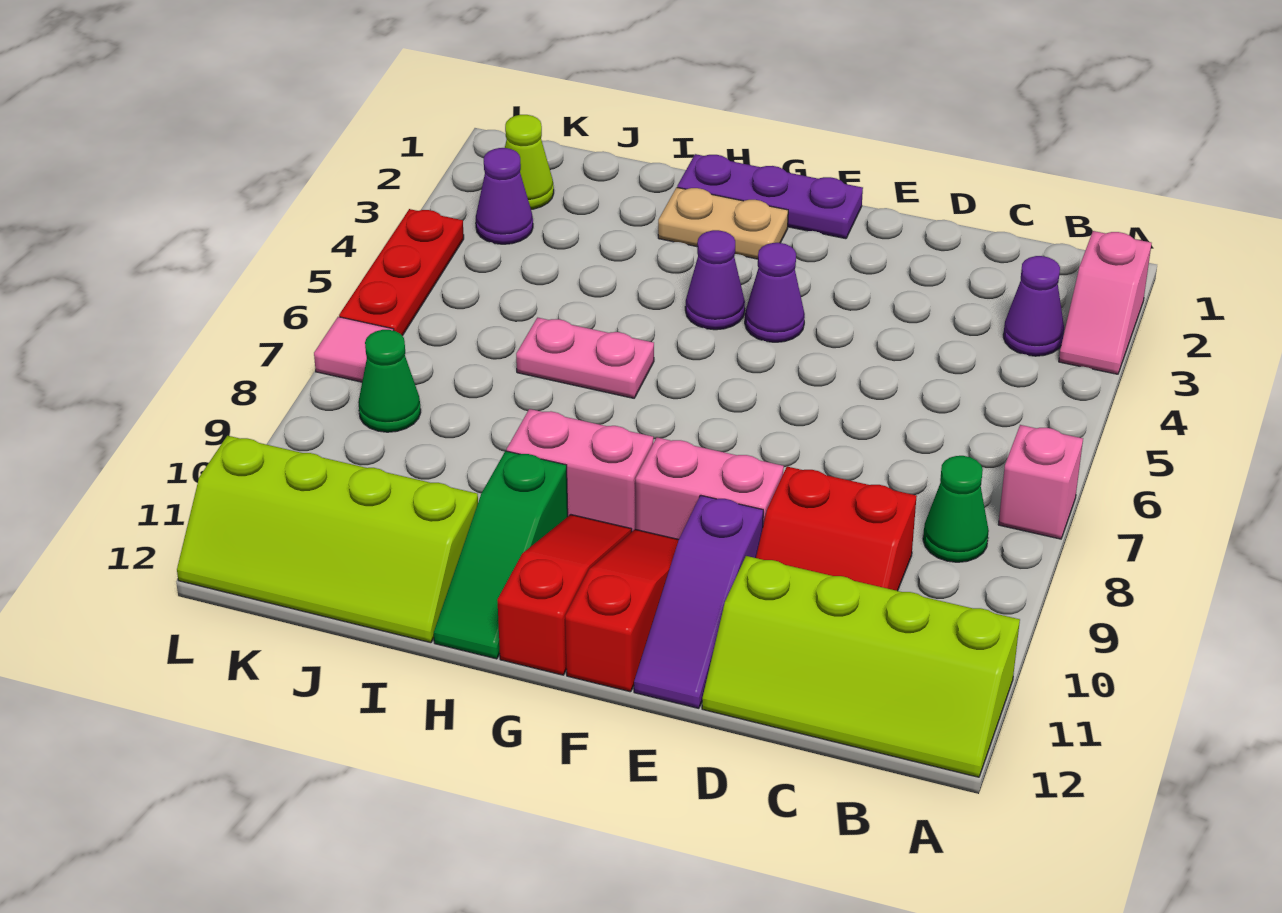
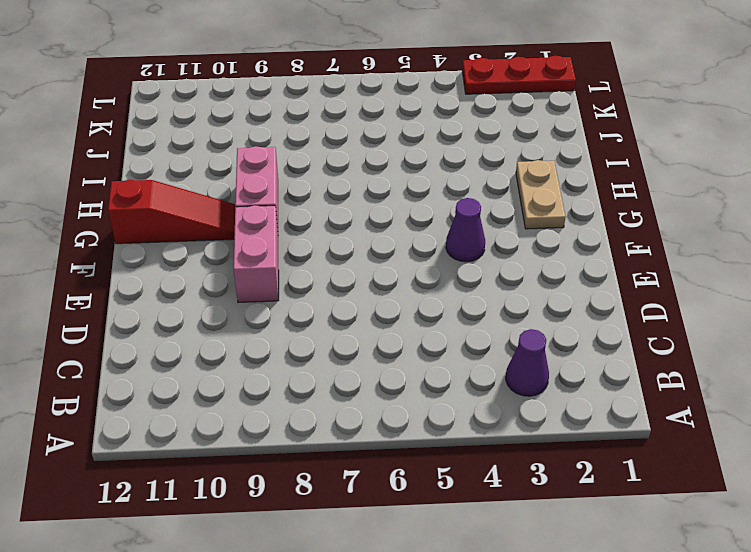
red plate L1:L3 level 1 -> red plate L4:L6 level 1
none -> pink slope A2:A3 level 1 top 2
none -> pink brick A7 level 1
none -> lime slope A11:D12 level 1 top 11

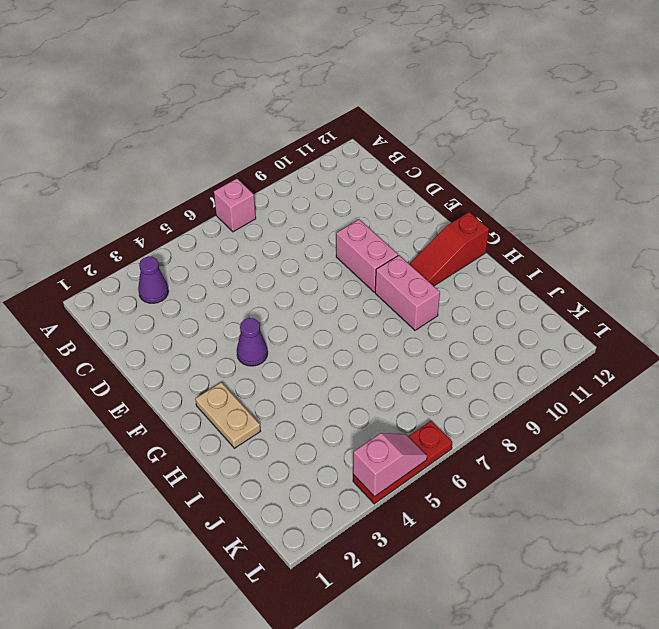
pink slope L4:L5 level 2 top 4 -> pink slope A2:A3 level 1 top 2
none -> lime slope A11:D12 level 1 top 11
none -> green cone B8 level 1
none -> red slope C9:D10 level 1 top 9

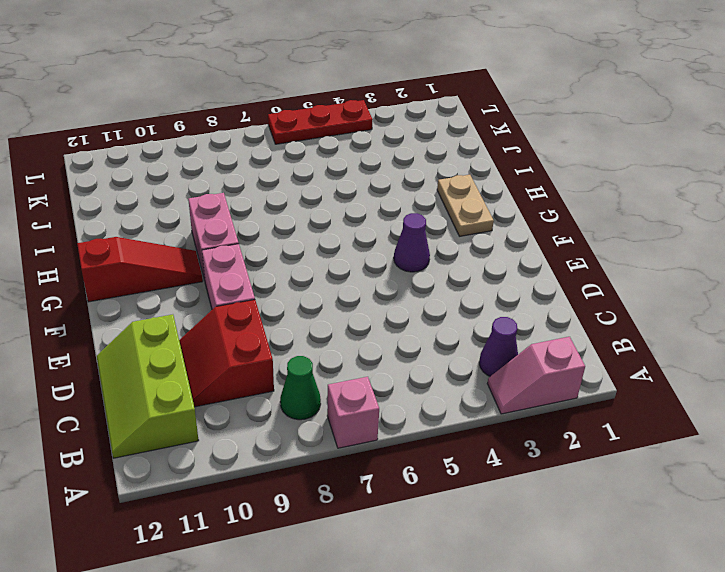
lime slope B11:D12 level 1 top 11 -> lime slope A11:D12 level 1 top 11
none -> purple slope E10:E12 level 1 top 10
none -> purple plate F1:H1 level 1
none -> red slope F10:F12 level 1 top 12

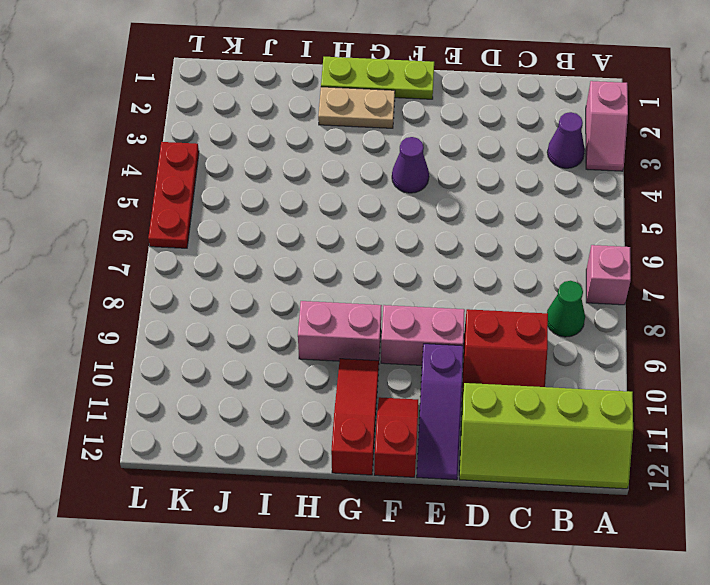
lime plate F1:H1 level 1 -> purple plate F1:H1 level 1
red slope F11:F12 level 1 top 12 -> red slope F10:F12 level 1 top 12
none -> purple cone G4 level 1
none -> pink plate H6:I6 level 1
none -> green slope H10:H12 level 1 top 10

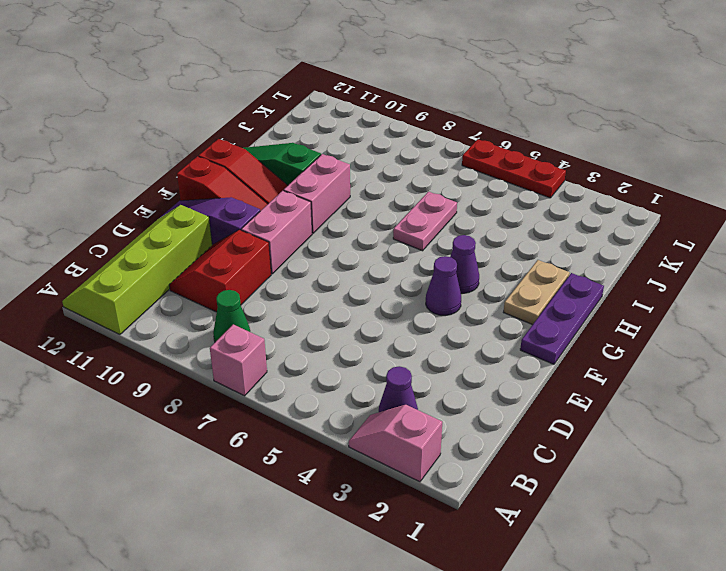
none -> lime slope I11:L12 level 1 top 11
none -> lime cone K2 level 1
none -> purple cone K3 level 1

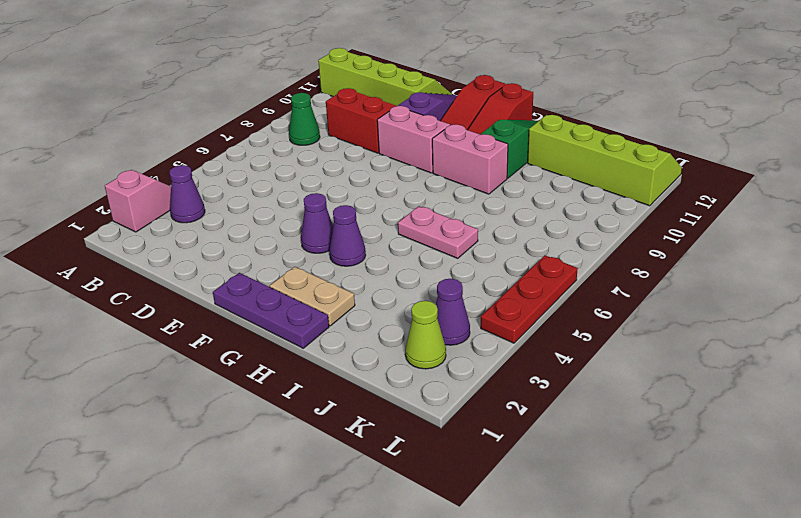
none -> pink brick A7 level 1
none -> green cone K8 level 1
none -> pink tile L7 level 1

